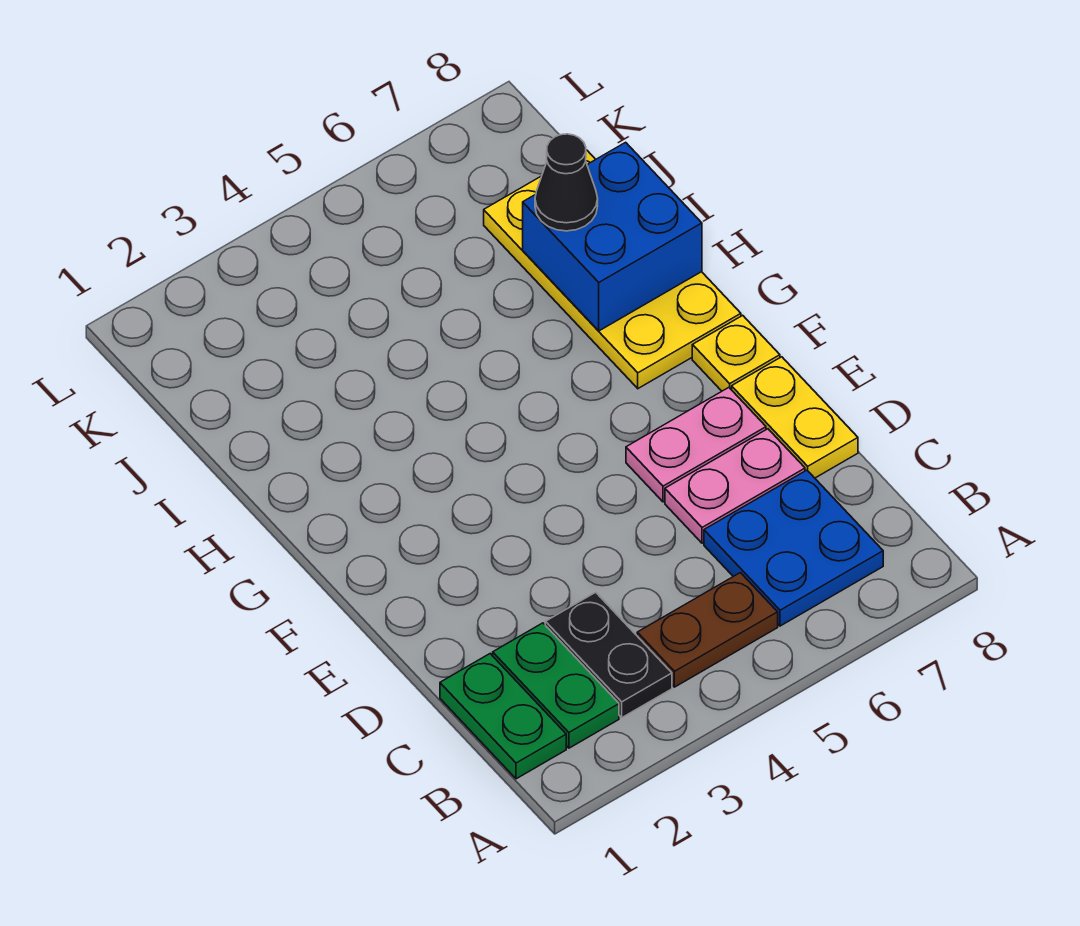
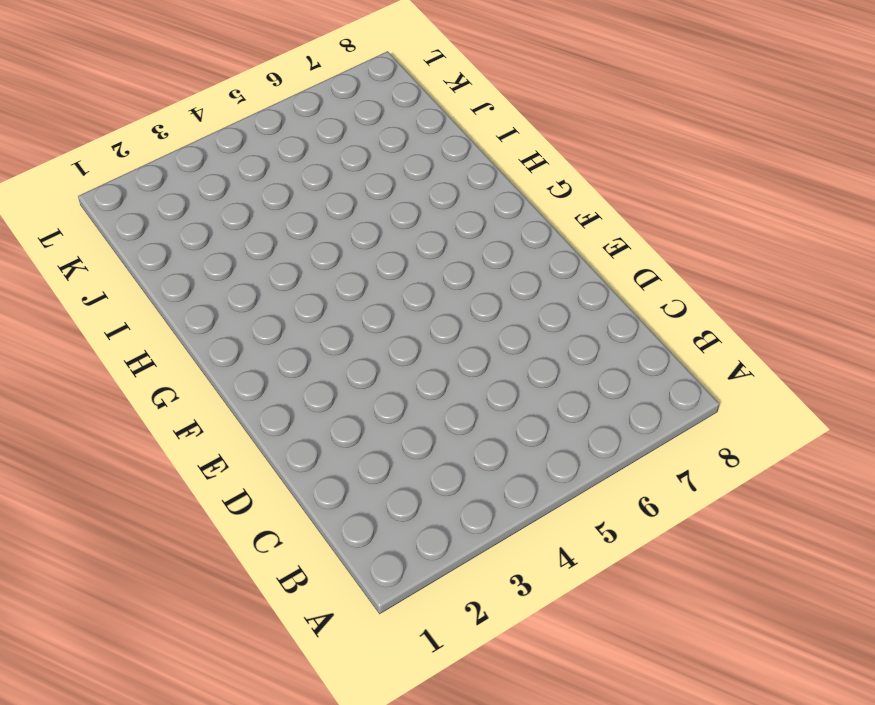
none -> green plate B1:C1 level 1
none -> green plate B2:C2 level 1
none -> black plate B3:C3 level 1

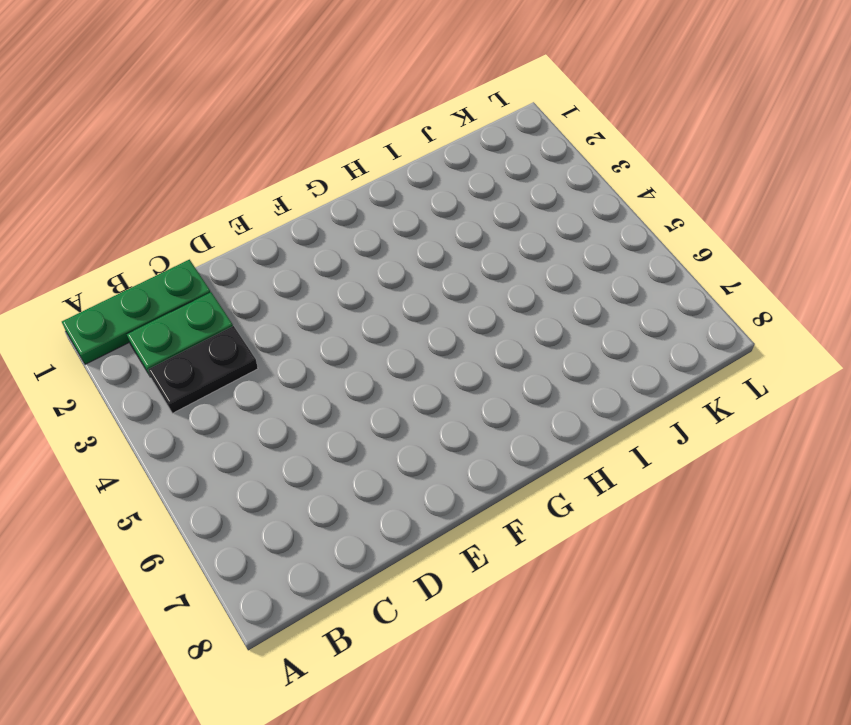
green plate A1:C1 level 1 -> green plate B1:C1 level 1
none -> brown plate B4:B5 level 1
none -> blue plate B6:C7 level 1
none -> pink plate D6:D7 level 1

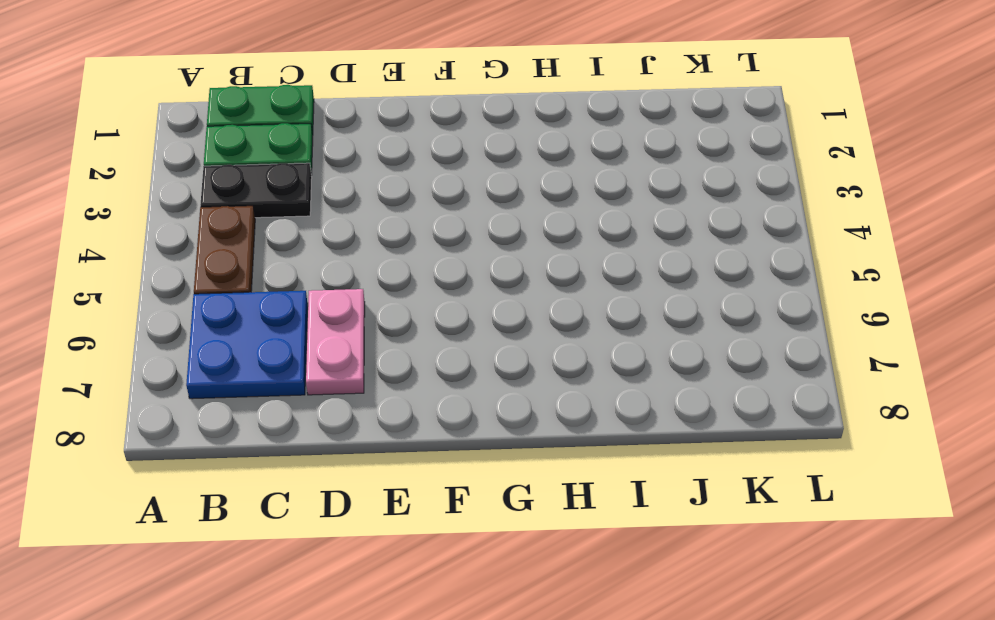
none -> yellow plate D8:E8 level 1
none -> pink plate E6:E7 level 1
none -> yellow plate F8 level 1

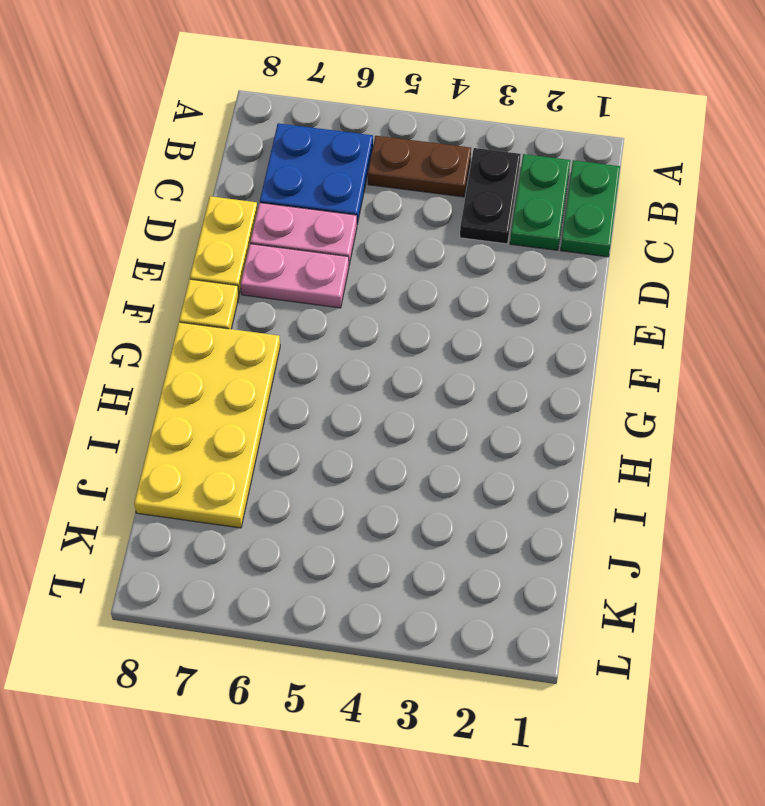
none -> blue brick H7:I8 level 2
none -> black cone I7 level 3

